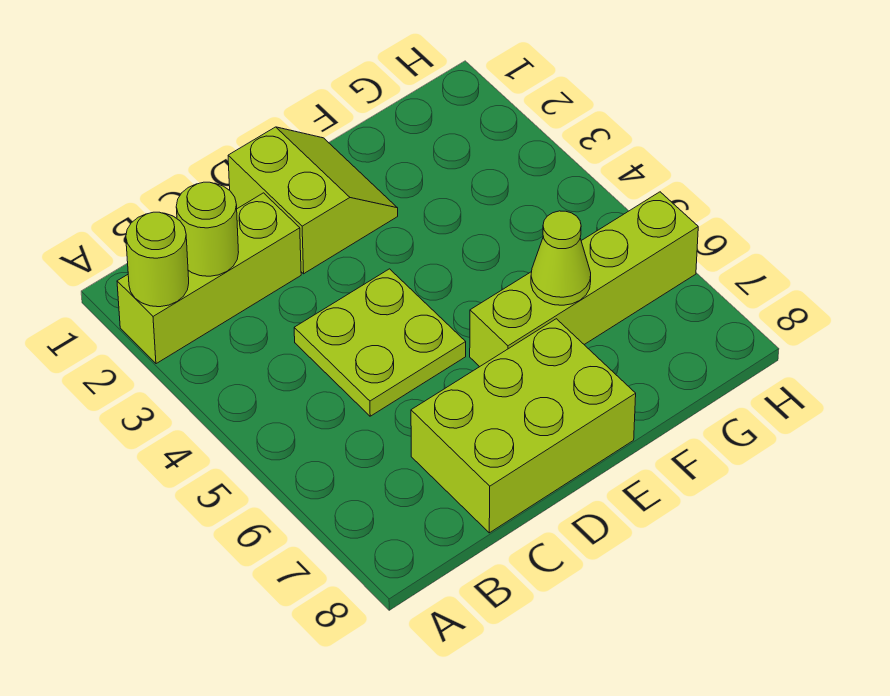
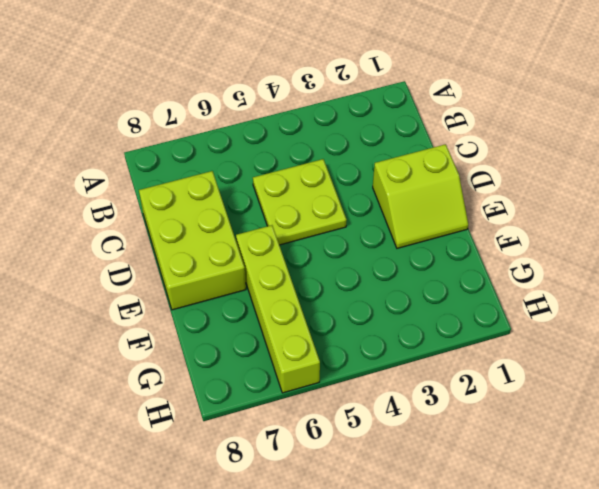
none -> lime brick A2:C2 level 1
none -> lime round brick A2 level 2

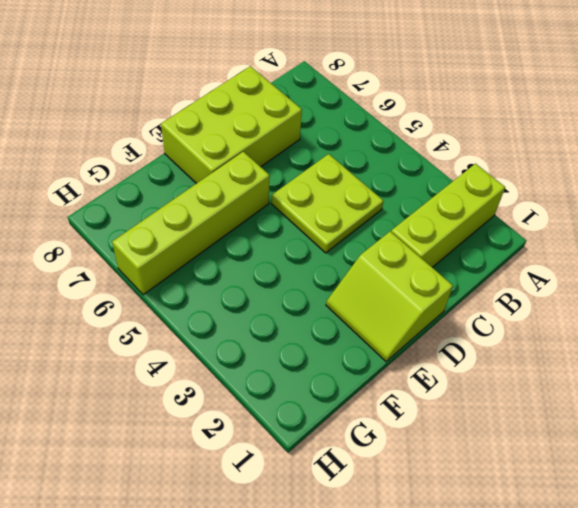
none -> lime round brick A2 level 2
none -> lime round brick B2 level 2

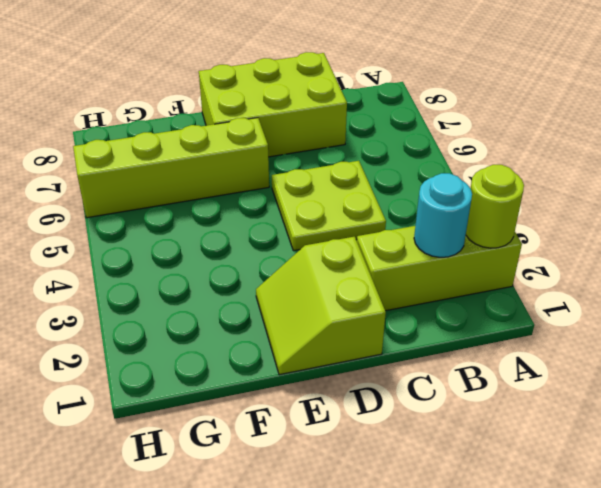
cyan round brick B2 level 2 -> lime round brick B2 level 2
none -> lime cone F6 level 2

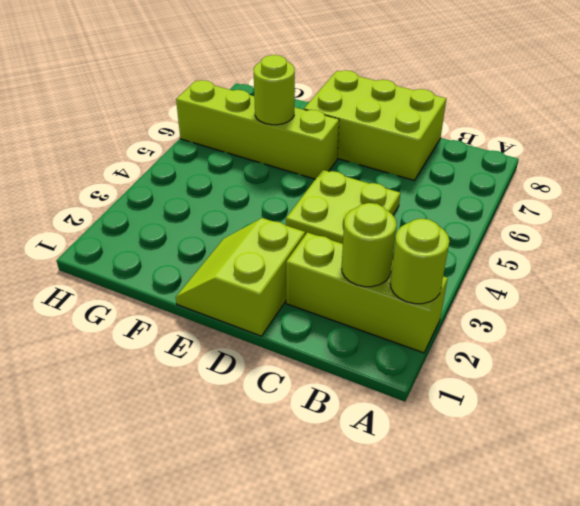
lime round brick F6 level 2 -> lime cone F6 level 2

